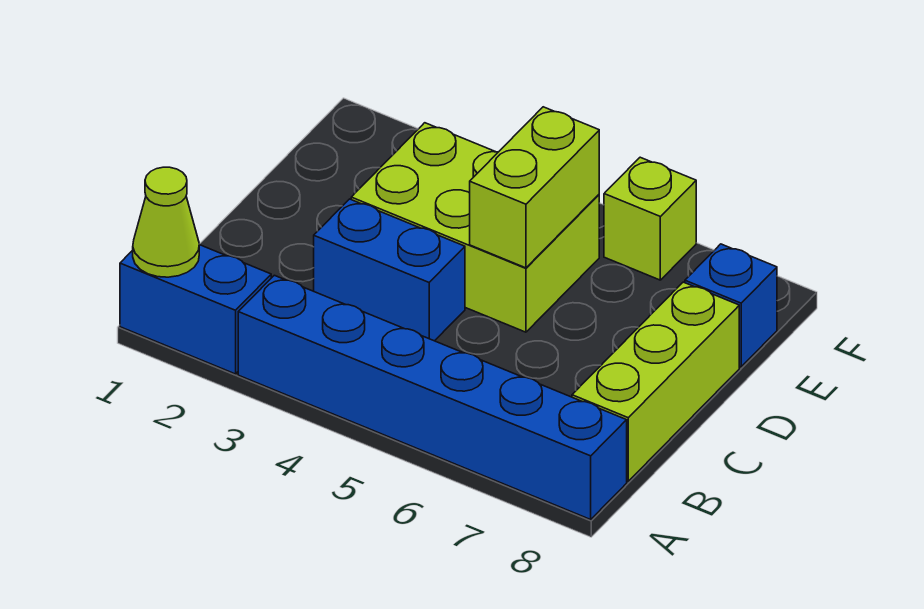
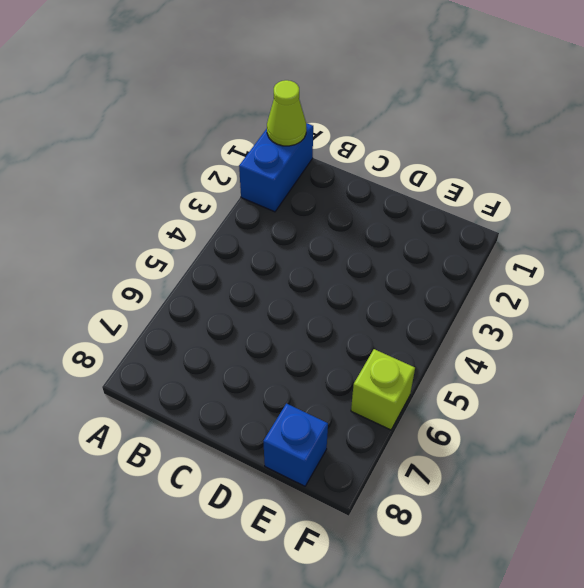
none -> blue brick A3:A8 level 1
none -> lime brick B8:D8 level 1

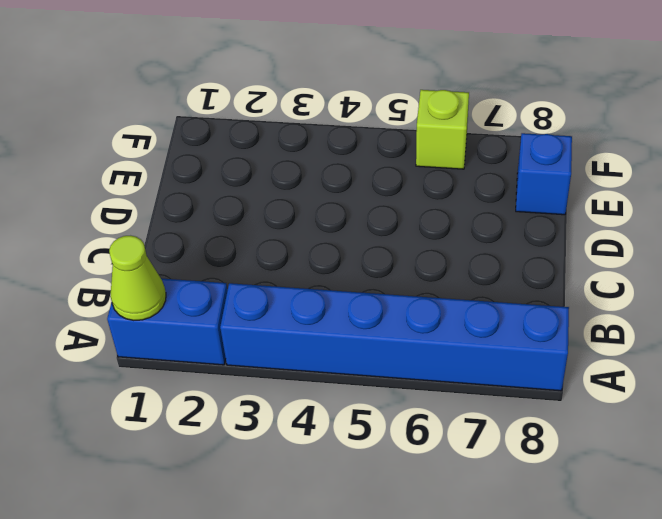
none -> lime brick B8:D8 level 1
none -> blue brick C3:C4 level 1

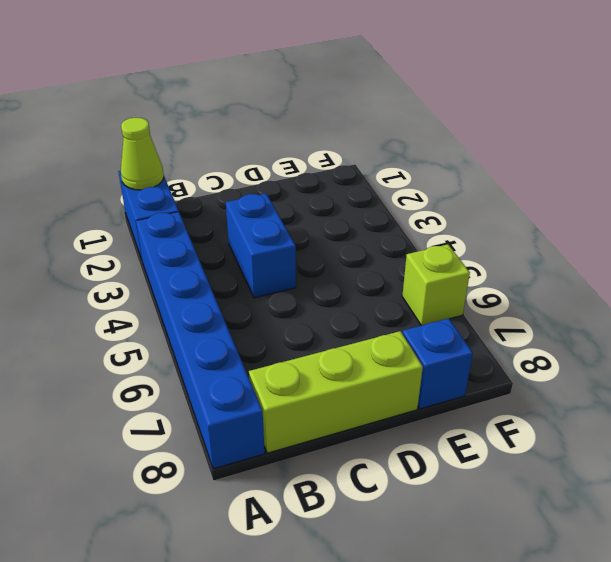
none -> lime brick D3:E5 level 1
none -> lime brick D5:E5 level 2

